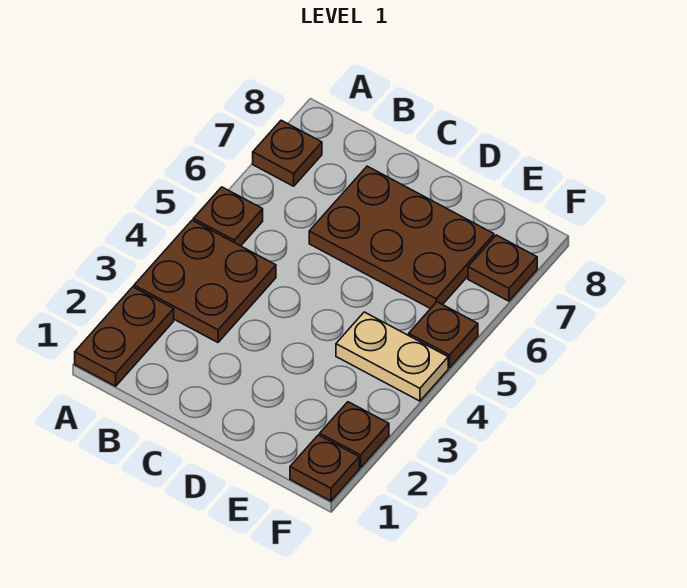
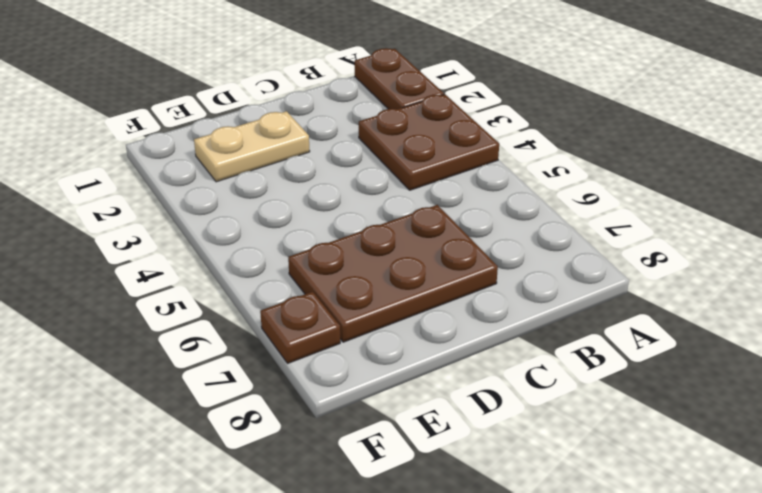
tan plate D2:E2 level 1 -> tan plate E4:F4 level 1
none -> brown plate A5 level 1
none -> brown plate A7 level 1

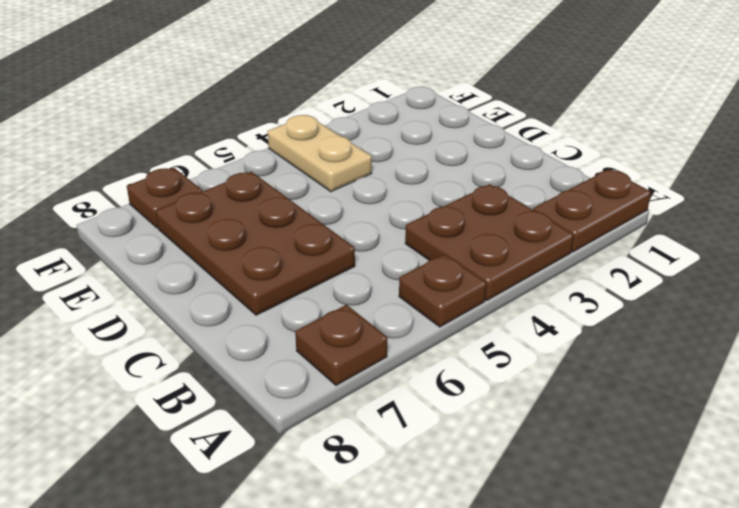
none -> brown plate F1 level 1
none -> brown plate F2 level 1

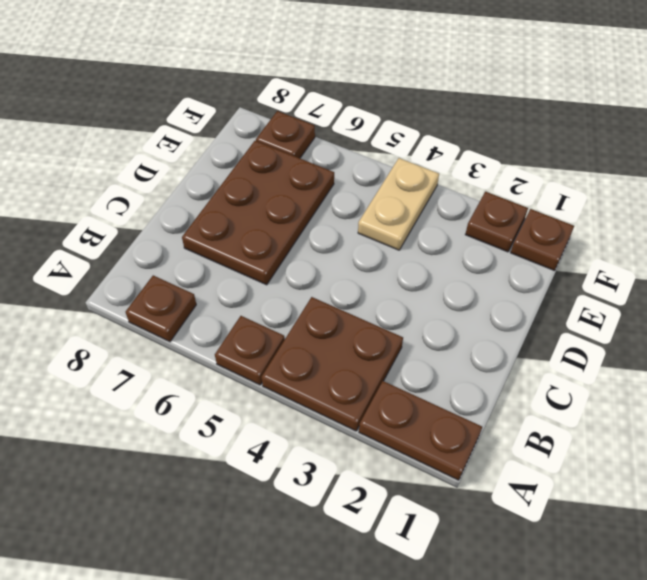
none -> brown plate F5 level 1

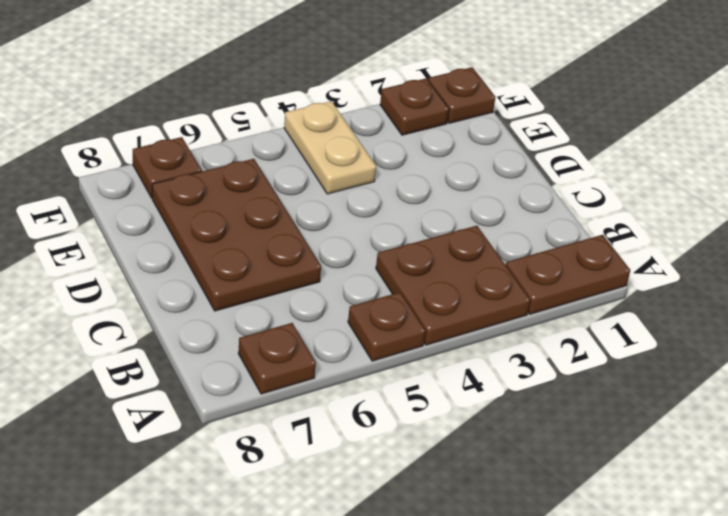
none -> brown plate F5 level 1

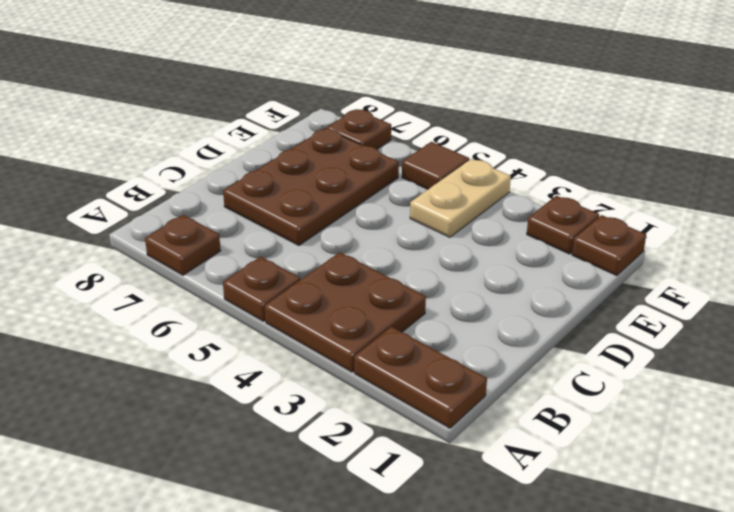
brown tile F5 level 1 -> brown plate F5 level 1

